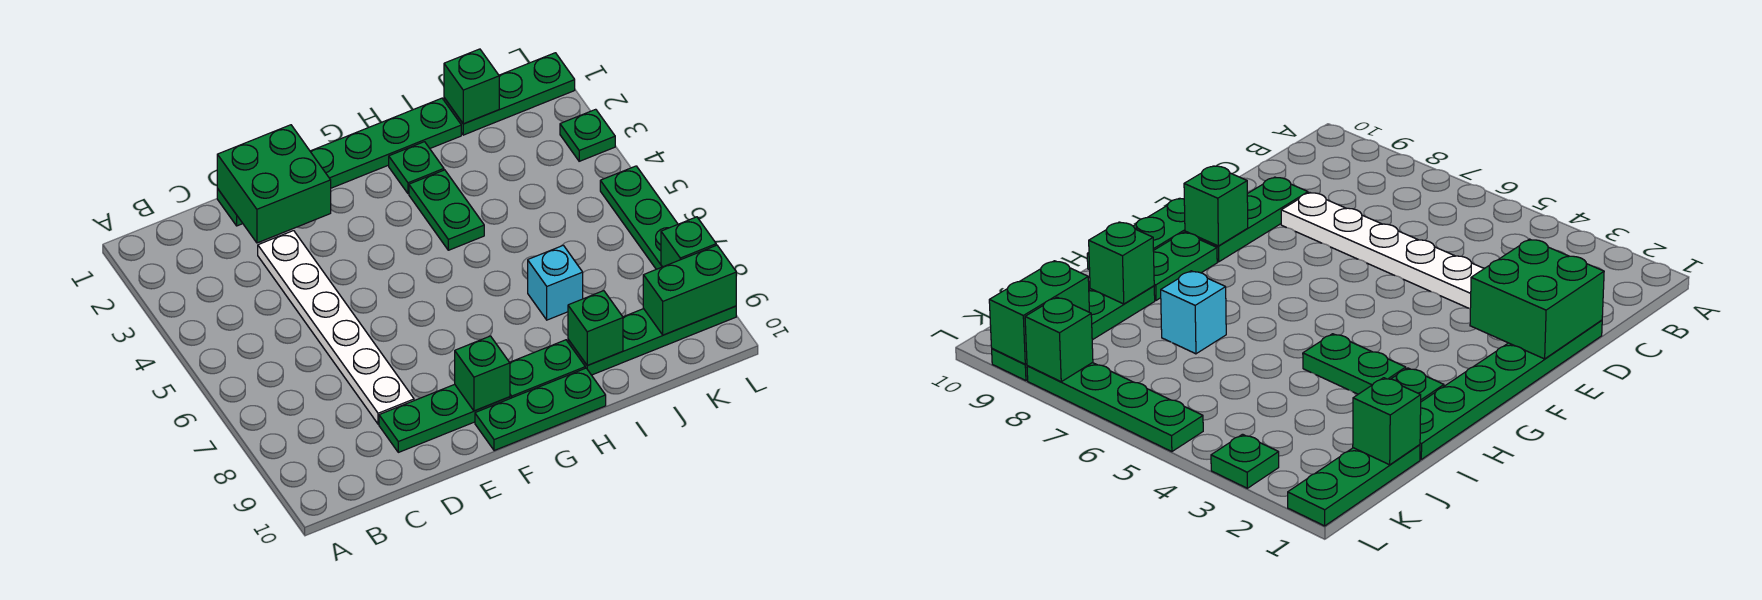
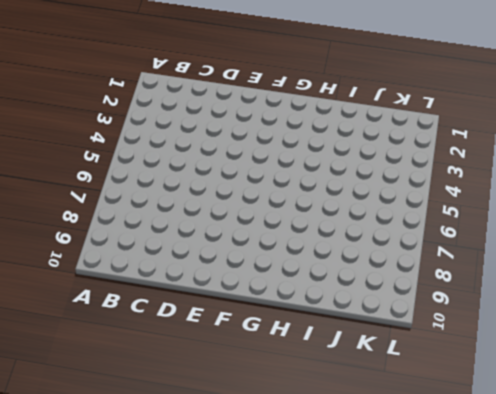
none -> green plate D1:I1 level 1
none -> white plate D3:D8 level 1
none -> green plate D9:F9 level 1

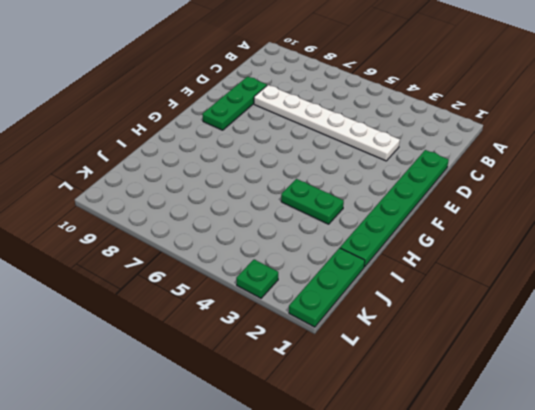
none -> green plate F10:H10 level 1
none -> green plate G9:H9 level 1
none -> green plate H2 level 1

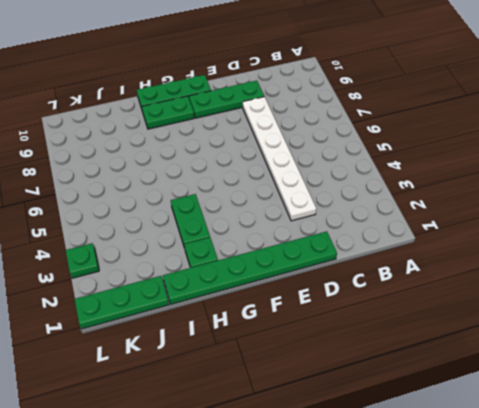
none -> cyan brick I7 level 1
none -> green plate I9:L9 level 1
none -> green plate L5:L8 level 1

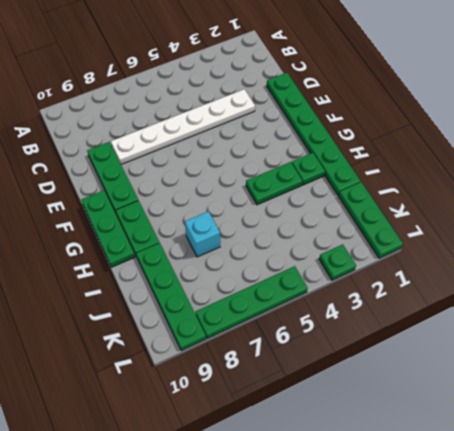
none -> green brick D1:E2 level 2
none -> green brick F9 level 2
none -> green brick I9 level 2

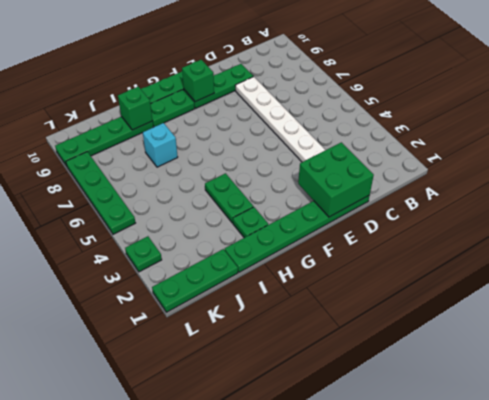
none -> green brick J1 level 2
none -> green brick K9:L9 level 2
none -> green brick L8 level 2

